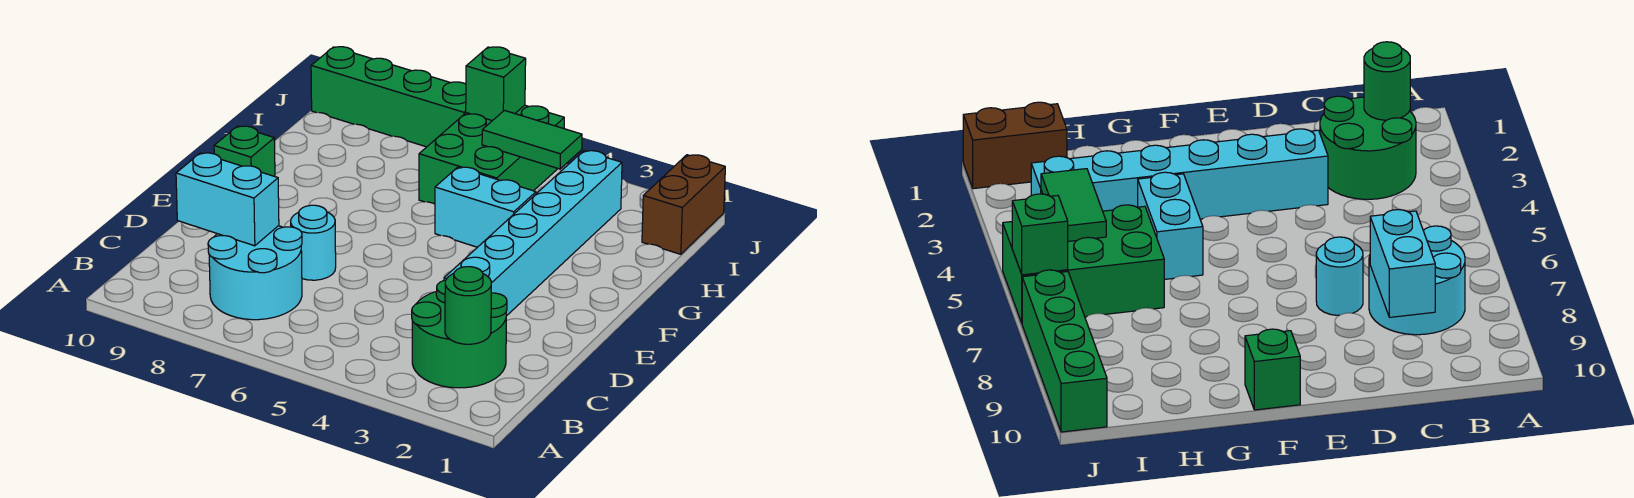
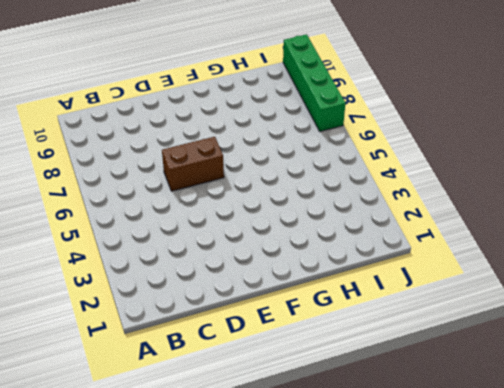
brown brick D6:E6 level 1 -> brown brick I1:J1 level 1
none -> green round brick B2:C3 level 1
none -> cyan round brick B7:C8 level 1
none -> cyan brick D3:I3 level 1

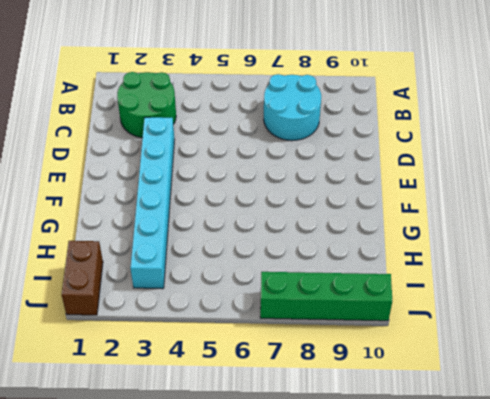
none -> cyan round brick D7 level 1
none -> green brick F10 level 1
none -> cyan brick G4:G5 level 1

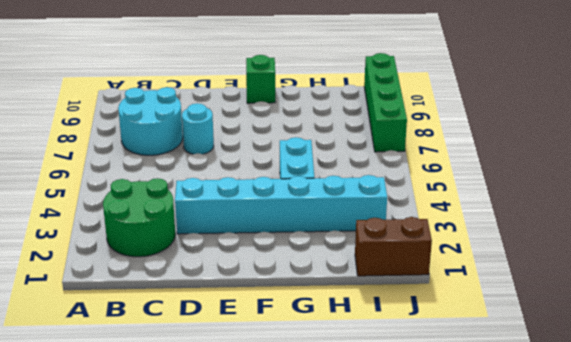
none -> green brick H5:J6 level 1
none -> green round brick B2 level 2
none -> cyan brick C8:C9 level 2

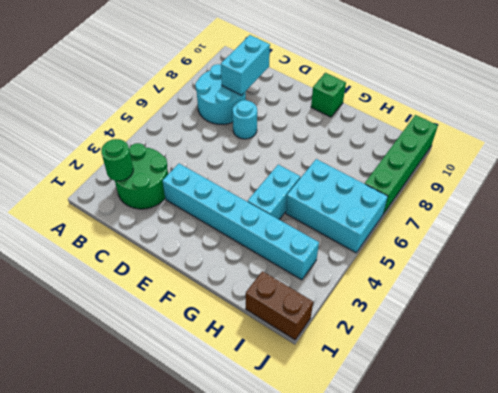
cyan brick H5:J6 level 1 -> green brick H5:J6 level 1
none -> green tile I4:I5 level 2
none -> green brick J6 level 2

